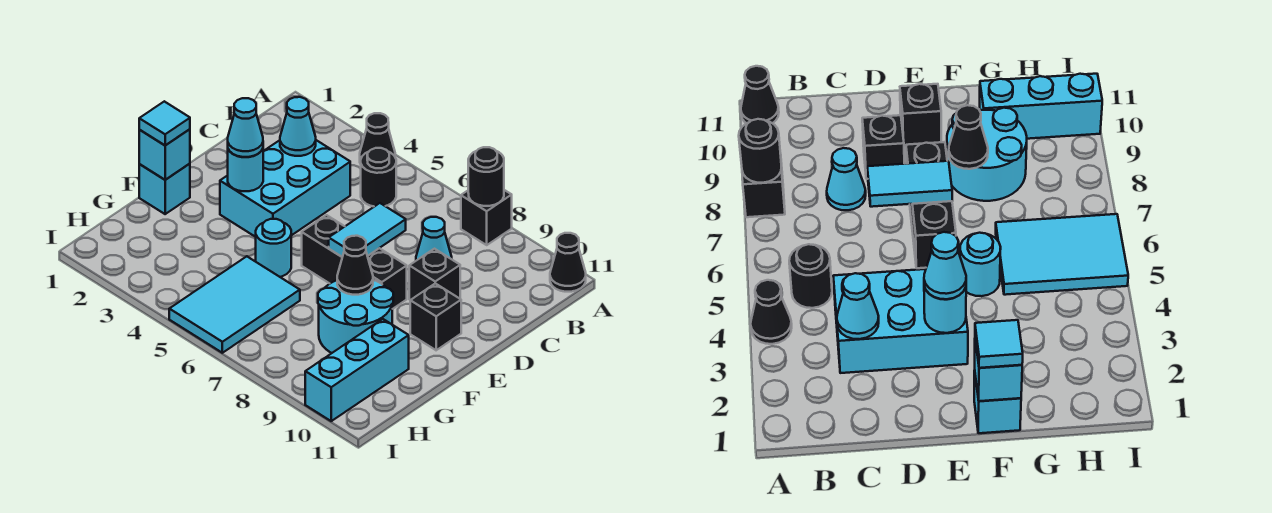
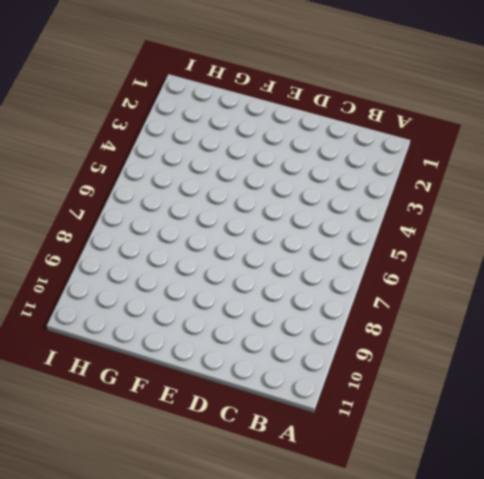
none -> black cone A4 level 1
none -> black brick A8 level 1
none -> black cone A11 level 1

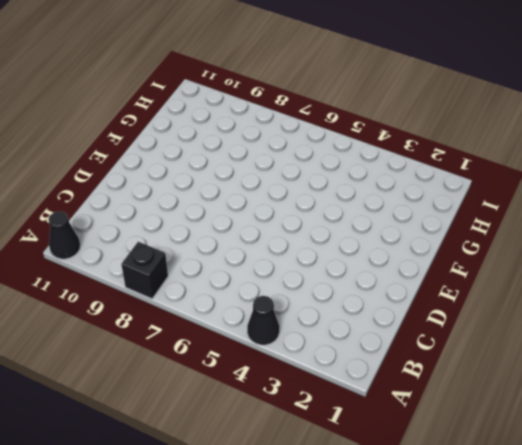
none -> black round brick B5 level 1
none -> cyan brick C3:E4 level 1
none -> cyan cone C8 level 1

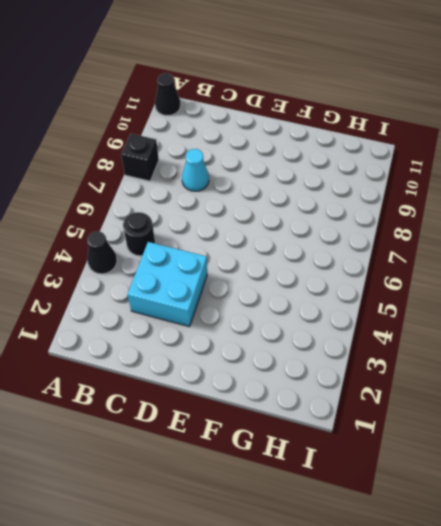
cyan brick C3:D4 level 1 -> cyan brick C3:E4 level 1
none -> black brick D9 level 1
none -> black brick E6:E8 level 1
none -> black brick E10 level 1

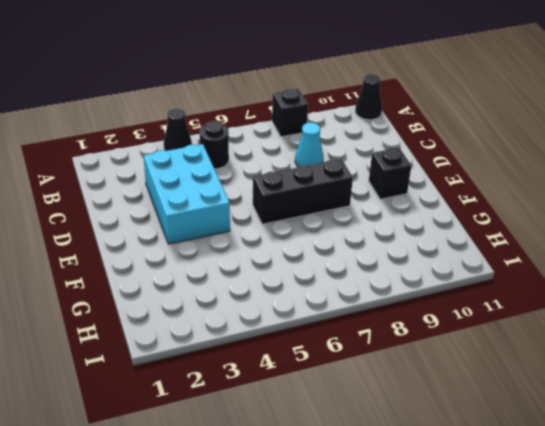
none -> black brick D9 level 1
none -> cyan brick F1 level 1
none -> cyan round brick F5 level 1

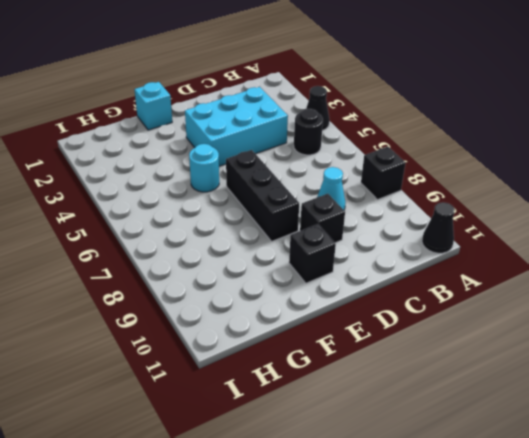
none -> cyan round brick F8:G9 level 1
none -> cyan tile G5:I6 level 1
none -> cyan brick G10:I10 level 1

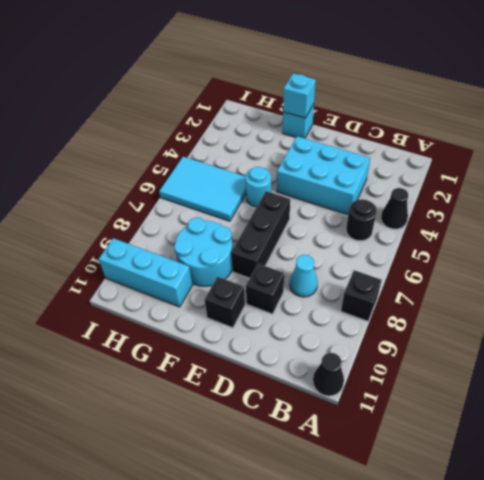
none -> black round brick A8 level 2
none -> cyan cone C3 level 2
none -> cyan tile D7:E7 level 2

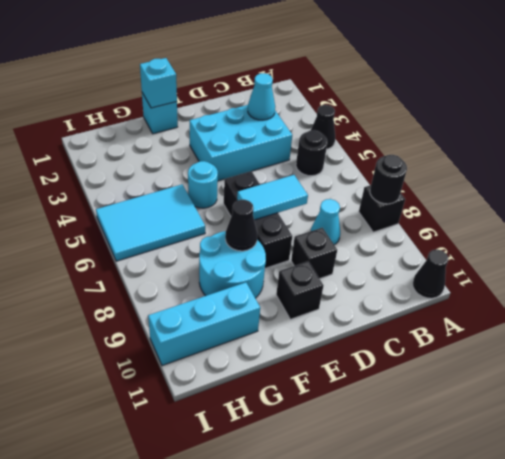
none -> cyan round brick E3 level 2
none -> cyan cone E3 level 3
none -> cyan tile F1 level 3

